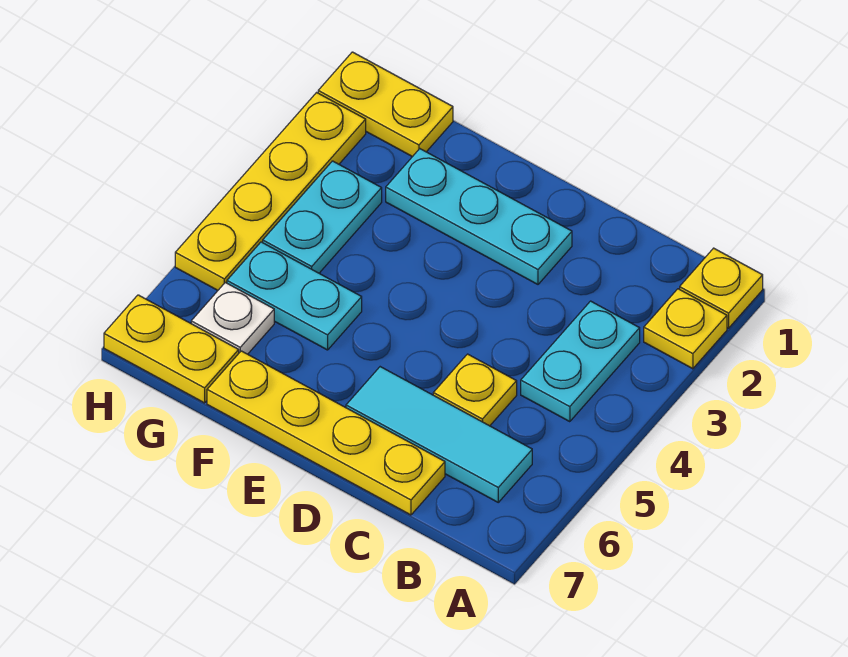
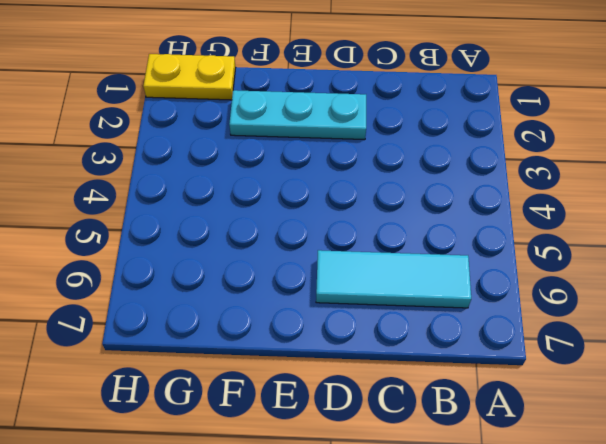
none -> yellow plate A1 level 1
none -> yellow plate A2 level 1
none -> cyan plate B3:B4 level 1

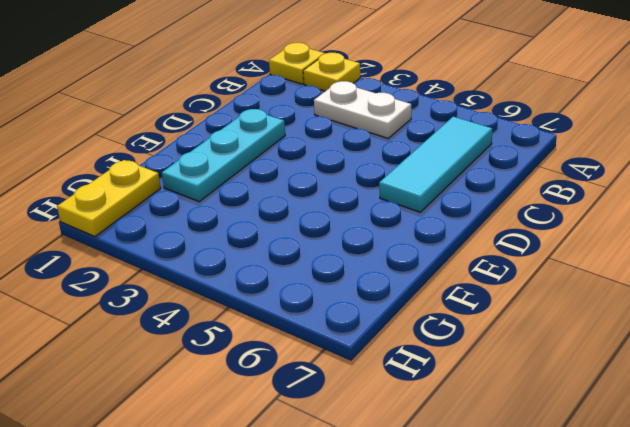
white plate B3:B4 level 1 -> cyan plate B3:B4 level 1
none -> yellow plate C5 level 1
none -> yellow plate C7:F7 level 1
none -> cyan plate F5:G5 level 1

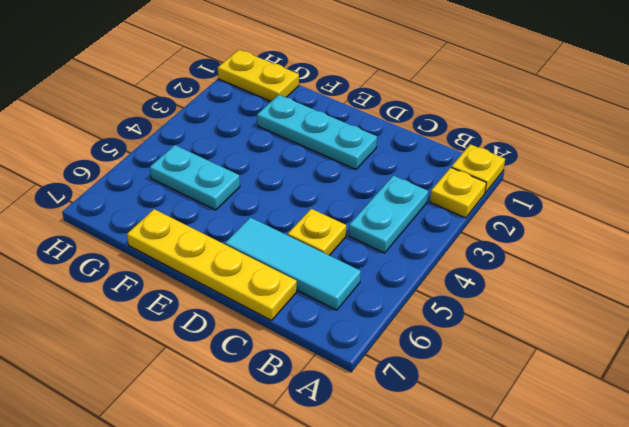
none -> cyan plate G3:G4 level 1
none -> white plate G6 level 1
none -> yellow plate G7:H7 level 1

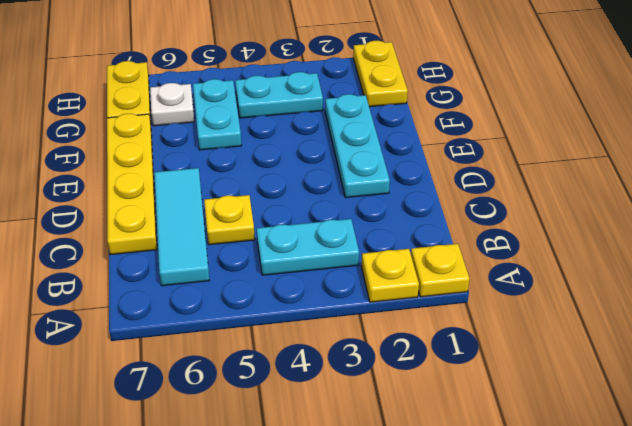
none -> yellow plate H2:H5 level 1

